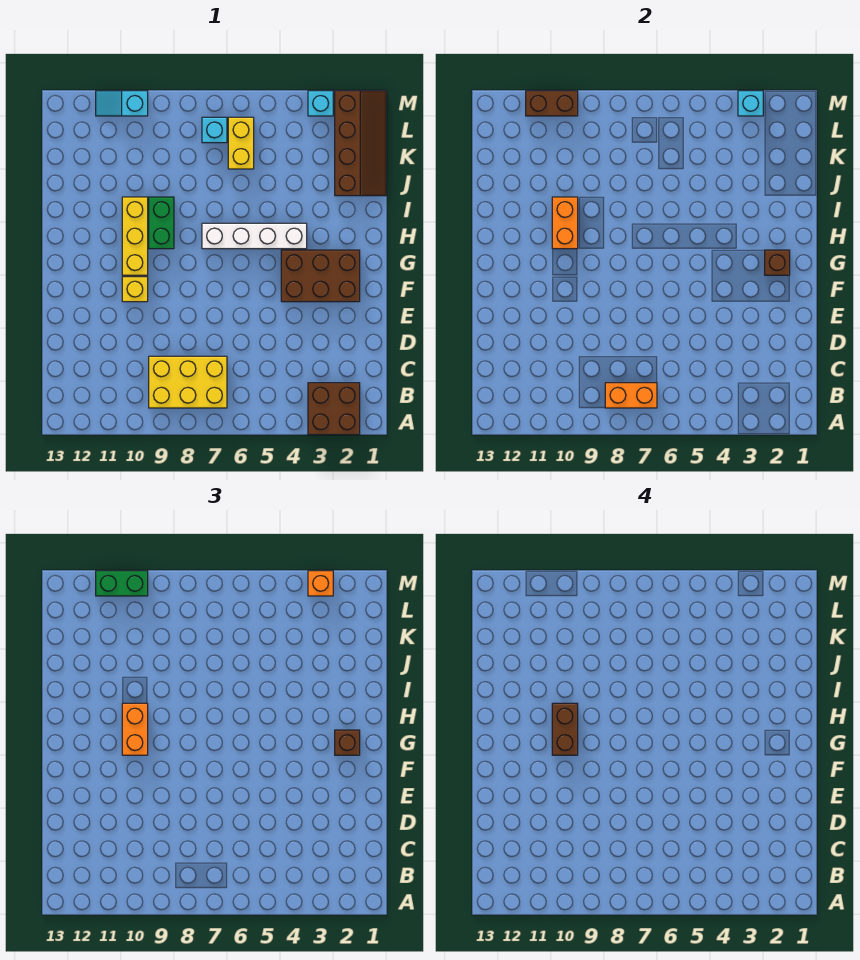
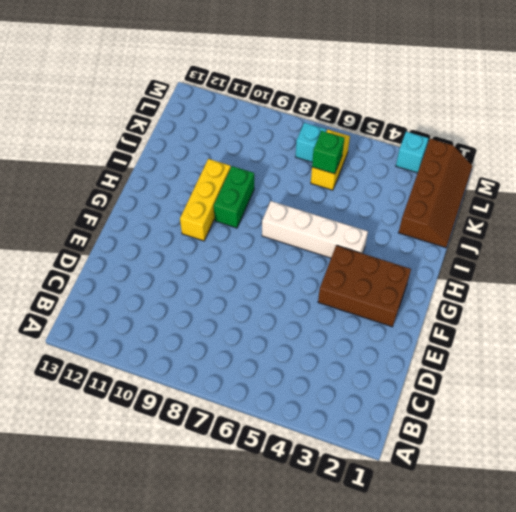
green brick K6 level 2 -> none
none -> brown brick A2:B3 level 1
none -> yellow brick B7:C9 level 1
none -> yellow brick F10 level 1

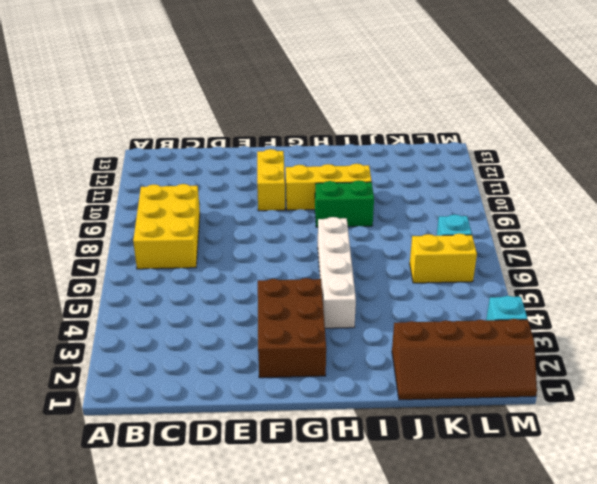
yellow brick F10:F11 level 1 -> yellow brick F10 level 1
none -> brown brick A2:B3 level 1
none -> cyan slope M10:M11 level 1 top 10
none -> orange brick B7:B8 level 2

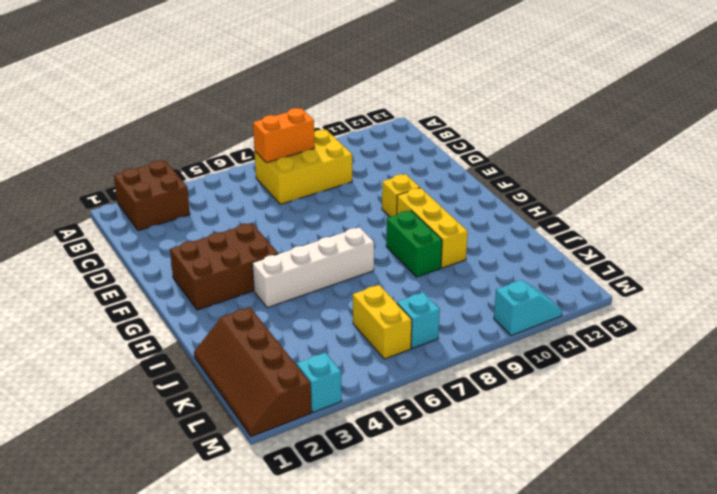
none -> brown brick G2 level 2
none -> orange brick H10:I10 level 2
none -> cyan brick M3 level 2

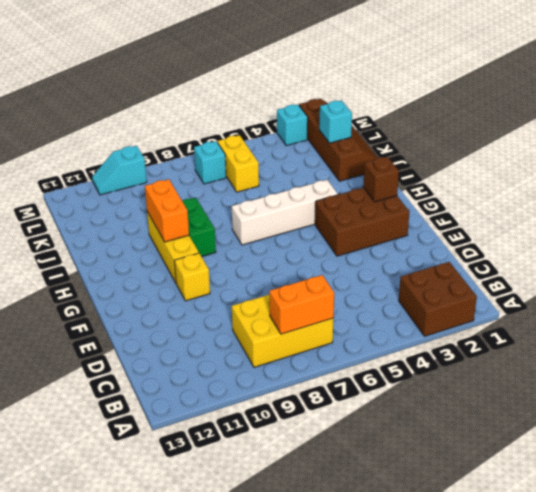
cyan brick K2 level 2 -> cyan brick M3 level 2
none -> brown brick M10:M11 level 2
none -> brown brick G2 level 3
none -> orange brick G10:H10 level 3

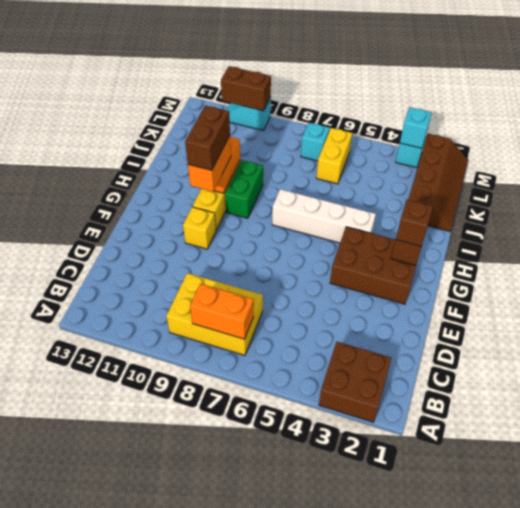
none -> orange brick M3 level 3
none -> green brick M10:M11 level 3

